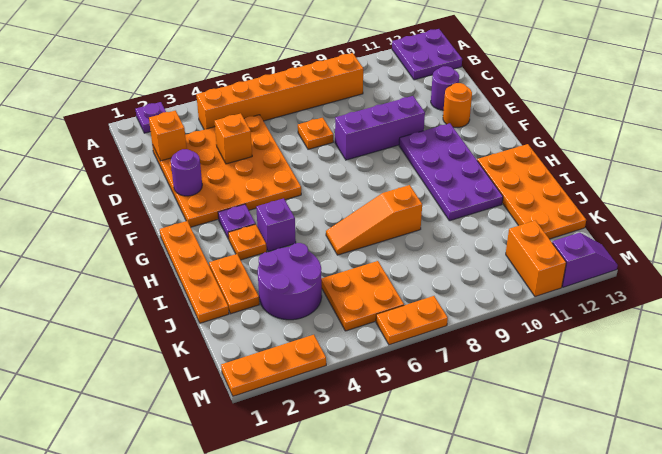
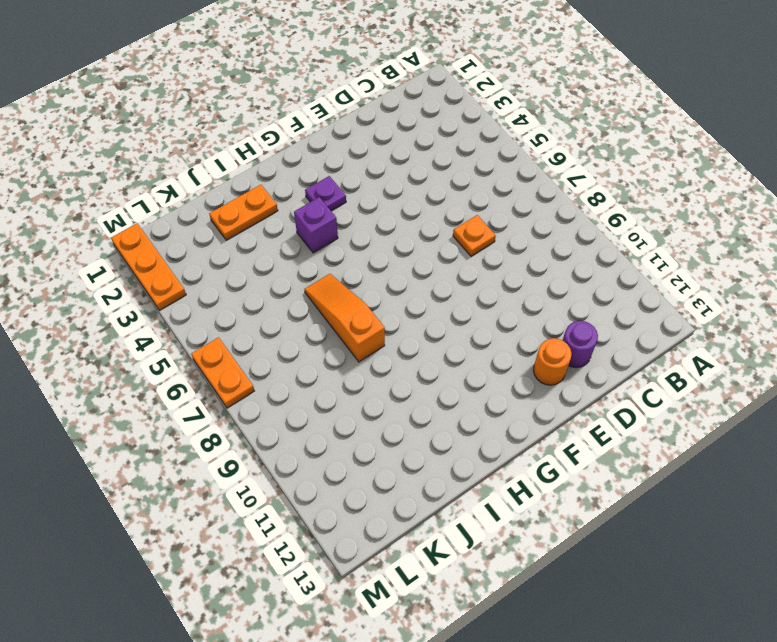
none -> purple plate A2 level 1
none -> purple plate A12:B13 level 1
none -> orange brick B4:B9 level 1

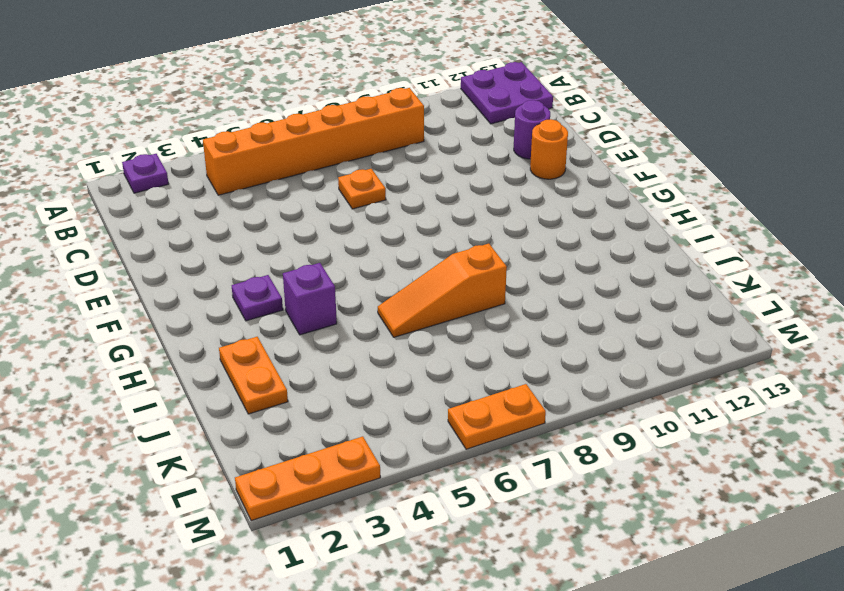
none -> orange plate C2:F5 level 1
none -> purple brick E8:E10 level 1
none -> purple plate F10:I11 level 1

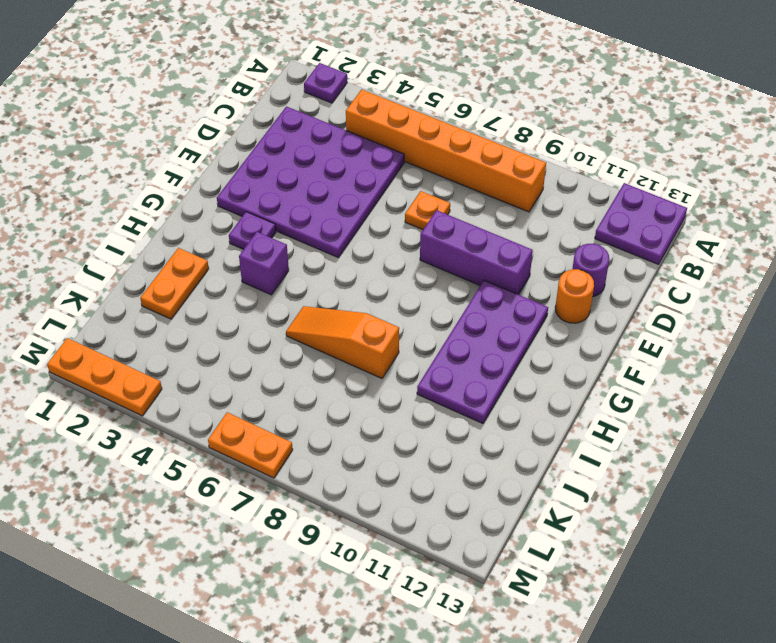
purple plate C2:F5 level 1 -> orange plate C2:F5 level 1
none -> orange plate G1:J1 level 1
none -> orange plate H3 level 1
none -> orange plate H12:K13 level 1

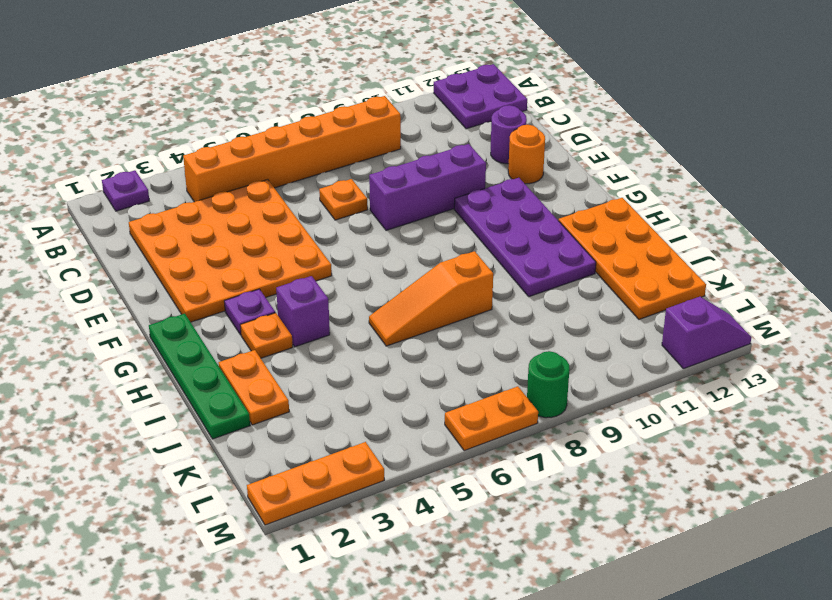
green plate G1:J1 level 1 -> orange plate G1:J1 level 1
green round brick M8 level 1 -> none
none -> purple round brick J3:K4 level 1
none -> orange plate K5:L6 level 1
none -> orange brick L11:M11 level 1

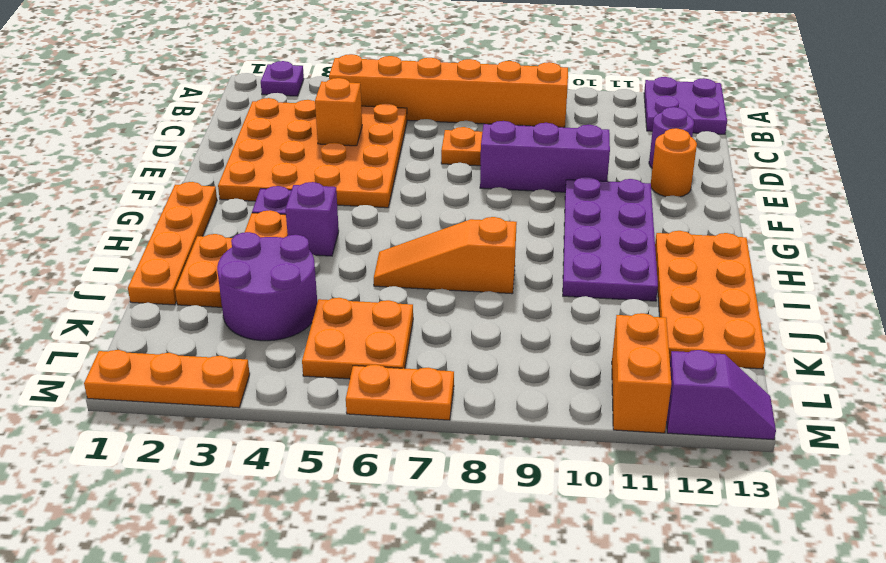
none -> orange brick C2 level 2
none -> purple round brick E2 level 2

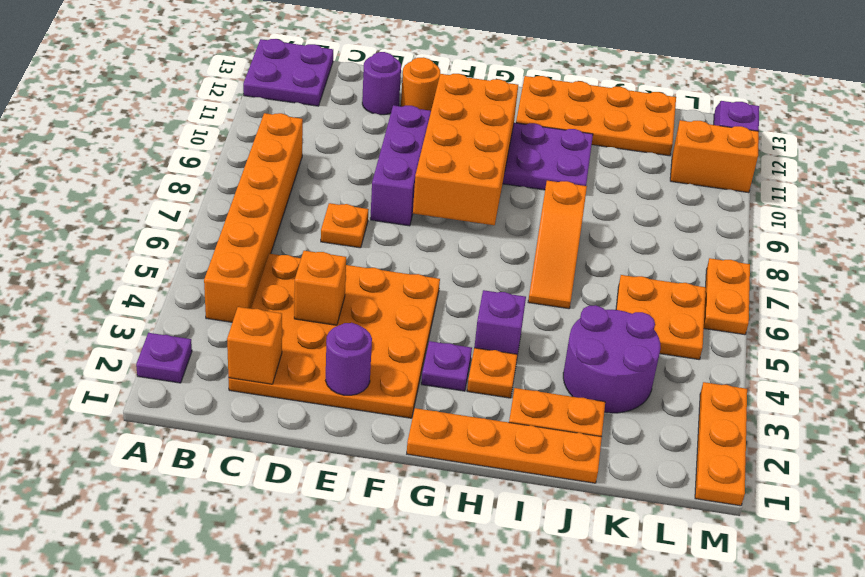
orange brick F8:G11 level 2 -> none

